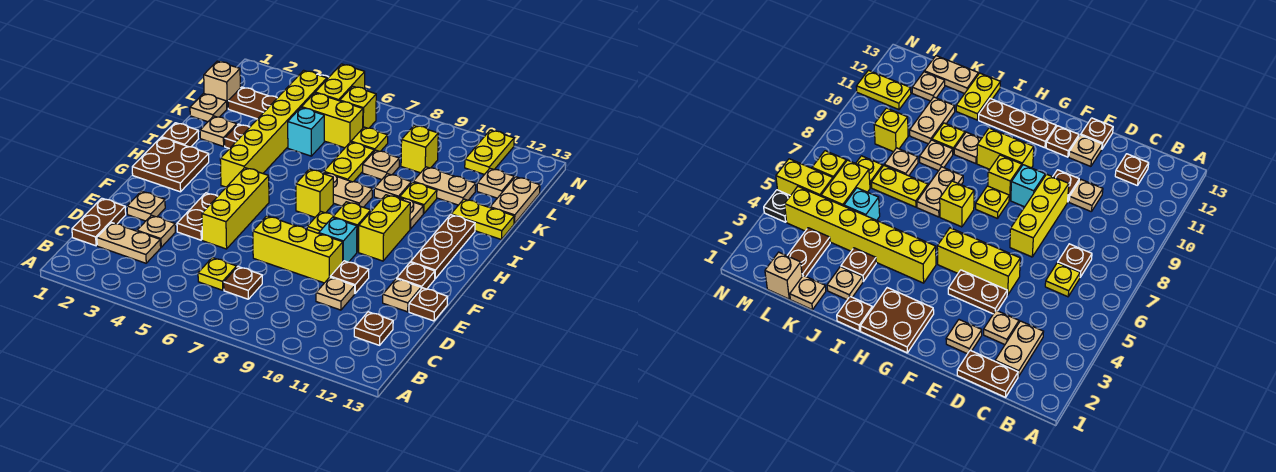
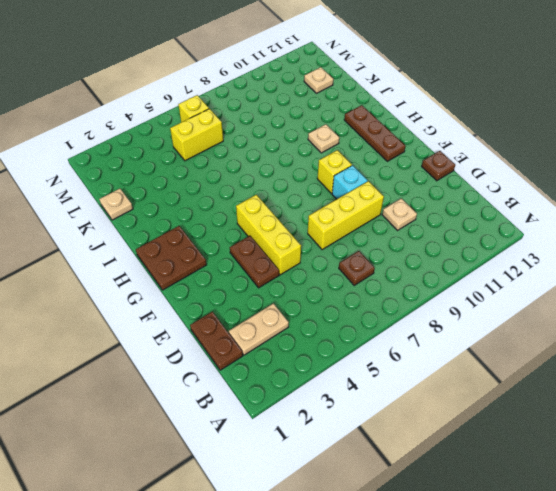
none -> yellow plate C6 level 1
none -> brown plate C12 level 1
none -> tan plate D3 level 1
none -> tan plate E2 level 1

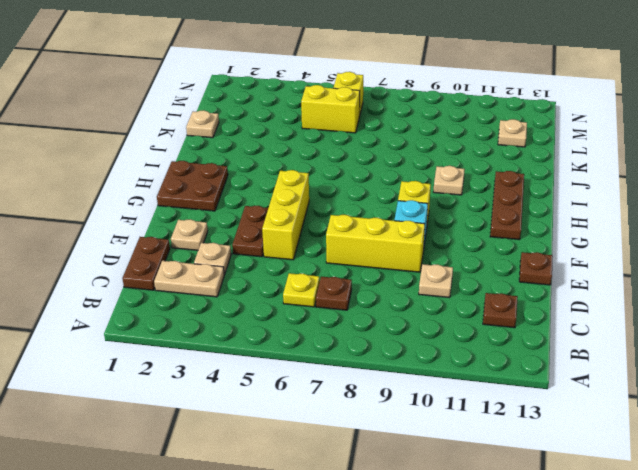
none -> brown plate E10 level 1
none -> tan plate E12 level 1
none -> brown plate F12 level 1
none -> yellow plate G8 level 1

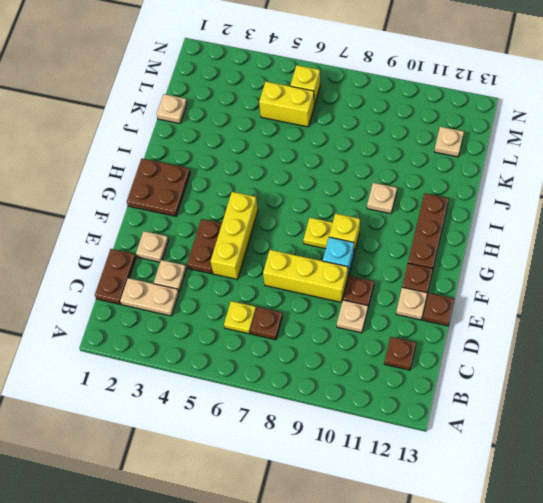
none -> yellow brick G10:H10 level 1
none -> yellow brick H4:M4 level 1
none -> yellow brick H7 level 1
none -> brown plate I1 level 1

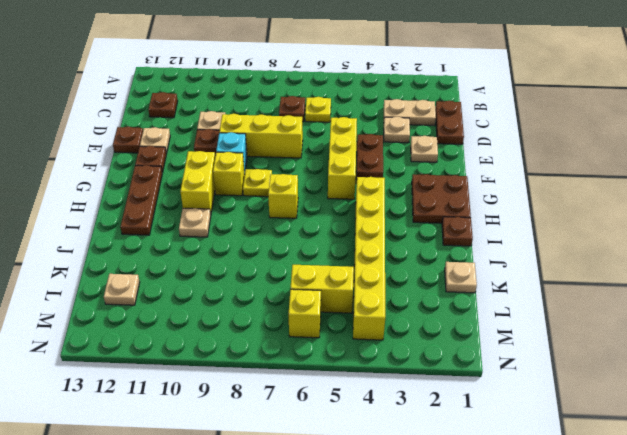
none -> tan plate I7:I8 level 1
none -> tan plate J2 level 1
none -> brown plate J3 level 1
none -> yellow plate J7:K7 level 1

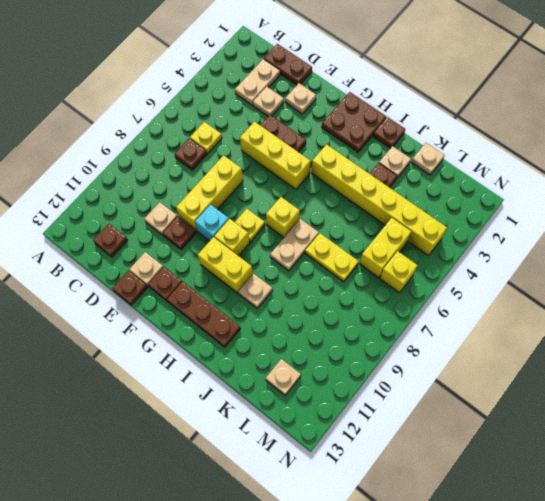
none -> tan plate J9 level 1
none -> yellow plate J10 level 1
none -> yellow plate J12:J13 level 1
none -> cyan brick K5 level 1

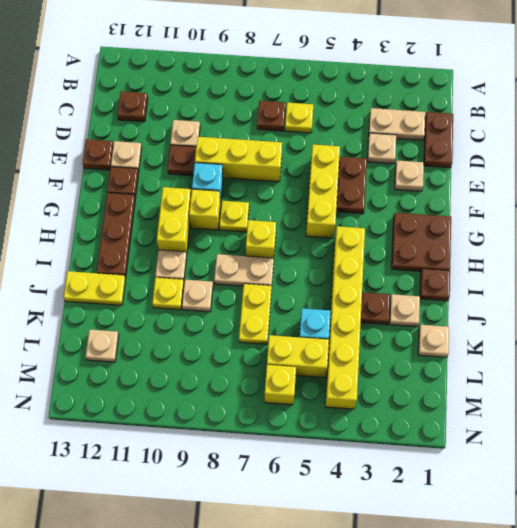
none -> tan plate K8 level 1
none -> tan plate K10:K11 level 1
none -> tan plate K13:L13 level 1
none -> tan brick L1 level 1

